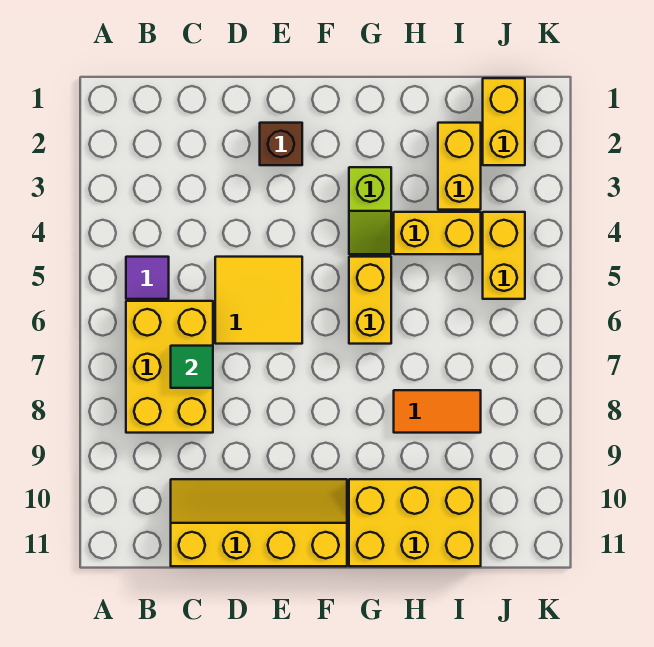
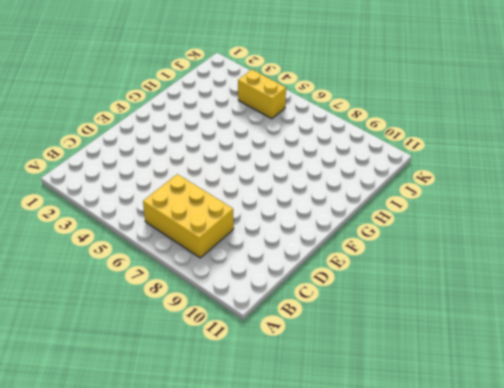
none -> purple tile B5 level 1
none -> yellow slope C10:F11 level 1 top 11
none -> yellow tile D5:E6 level 1

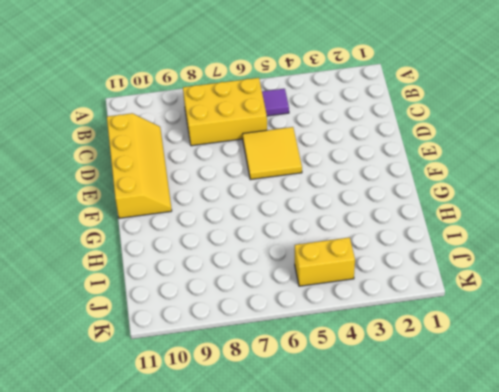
none -> brown brick E2 level 1
none -> lime slope G3:G4 level 1 top 3
none -> yellow brick G5:G6 level 1

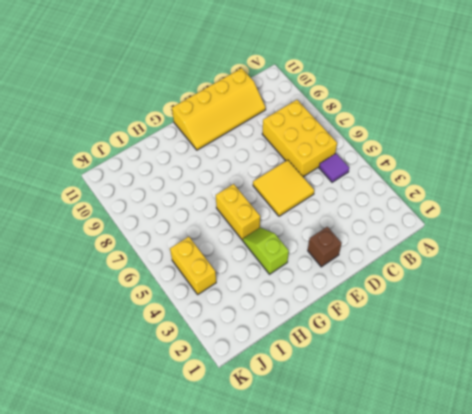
none -> yellow brick G10:I11 level 1
none -> yellow brick H4:I4 level 1
none -> orange tile H8:I8 level 1

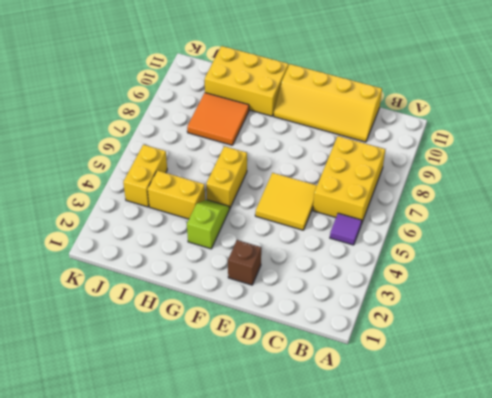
orange tile H8:I9 level 1 -> orange tile H8:I8 level 1
none -> yellow brick I2:I3 level 1
none -> yellow brick J1:J2 level 1
none -> green tile C7 level 2

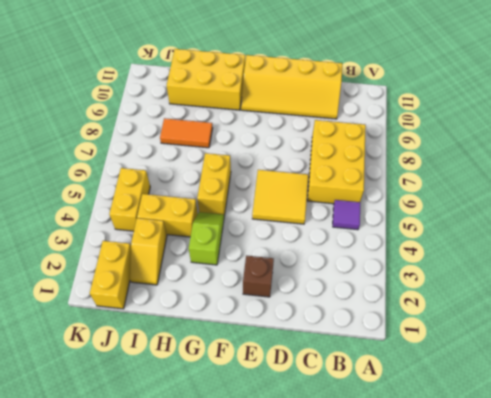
yellow slope I2:I3 level 1 top 3 -> yellow brick I2:I3 level 1
none -> green tile C7 level 2

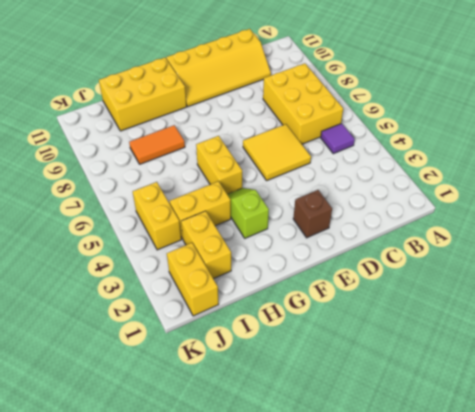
none -> green tile C7 level 2

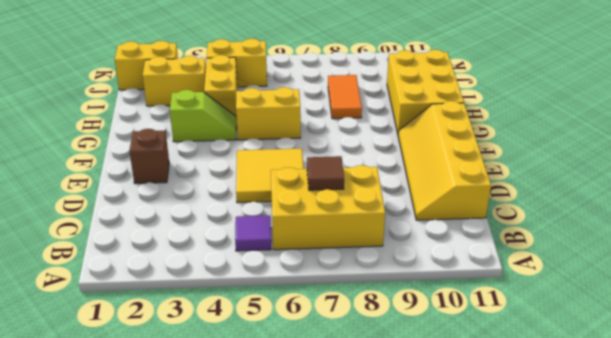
brown tile C7 level 2 -> green tile C7 level 2

